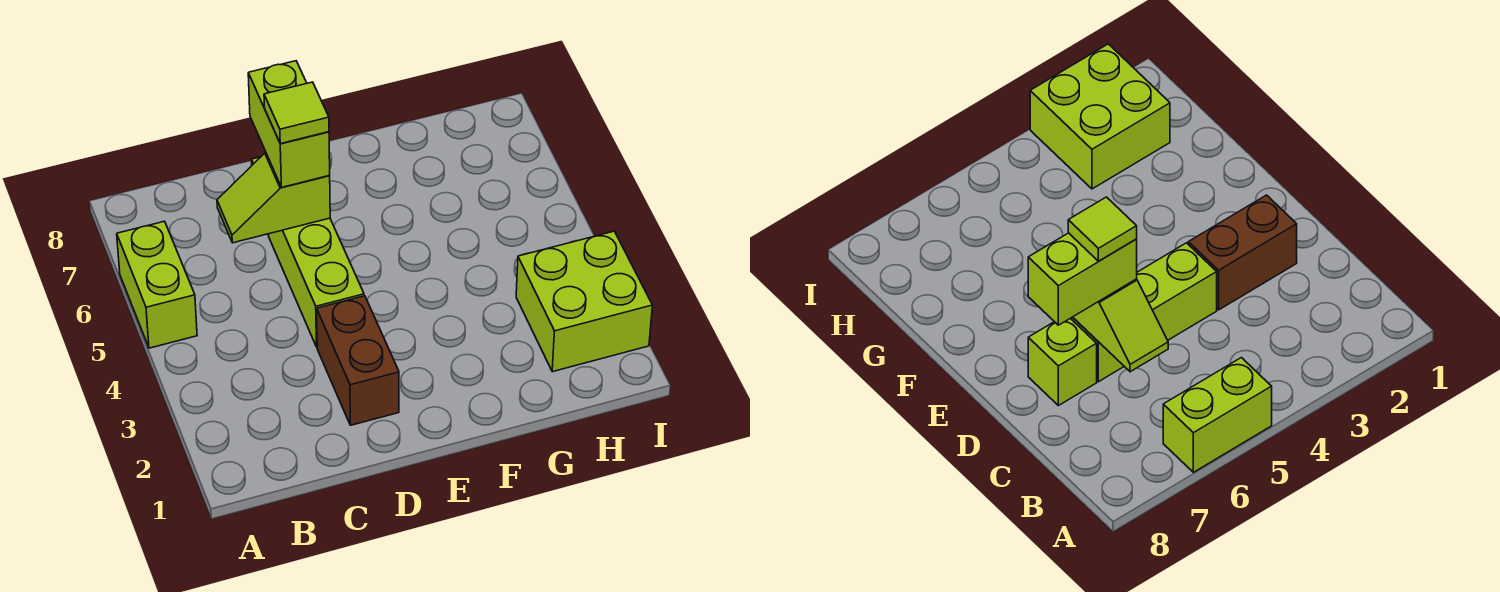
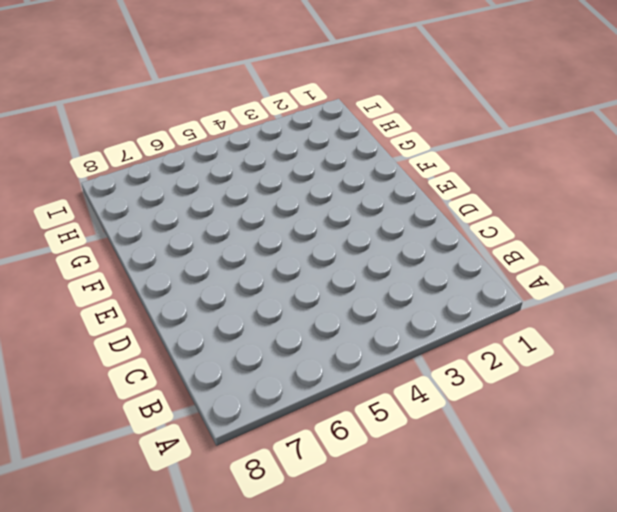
none -> lime brick A5:A6 level 1
none -> brown brick D2:D3 level 1

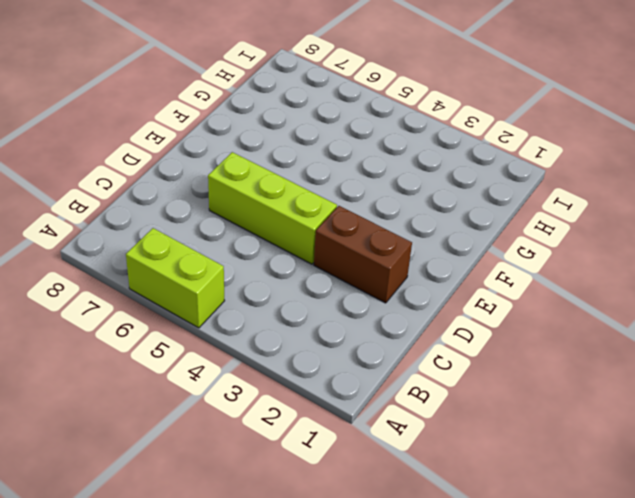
none -> lime brick D7 level 1
none -> lime brick H2:I3 level 1

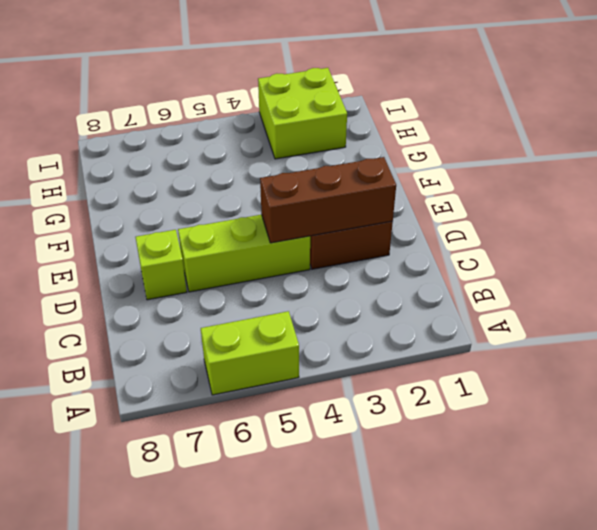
brown brick D2:D4 level 2 -> none
none -> lime slope C6:D6 level 2 top D
none -> lime brick D6:D7 level 3

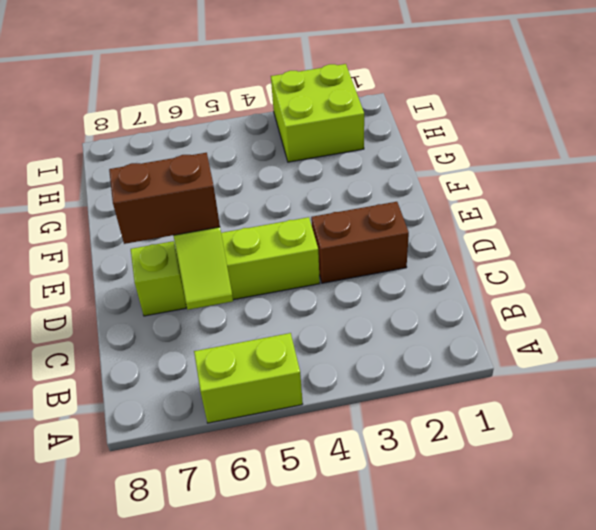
brown brick D6:D7 level 3 -> lime brick D6:D7 level 3
none -> lime tile D6 level 4

